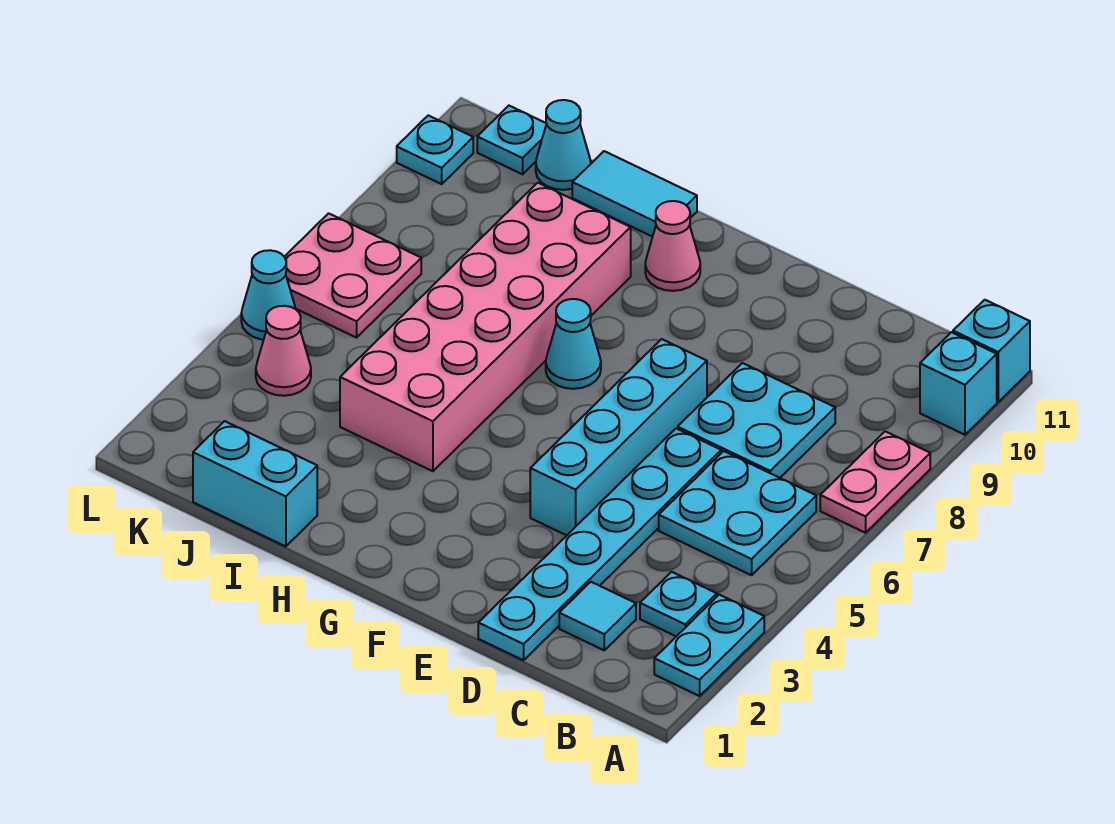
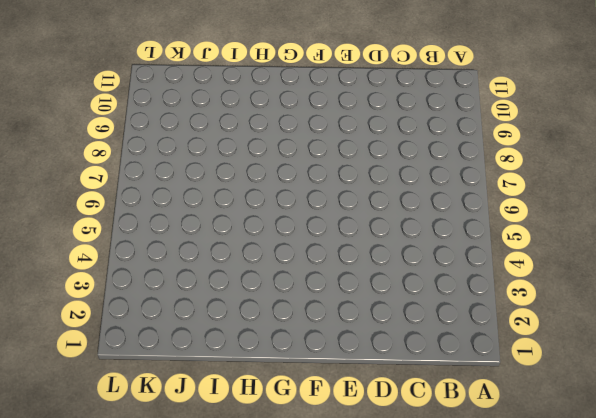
none -> cyan plate A2:A3 level 1
none -> pink plate A7:A8 level 1
none -> cyan brick A10 level 1

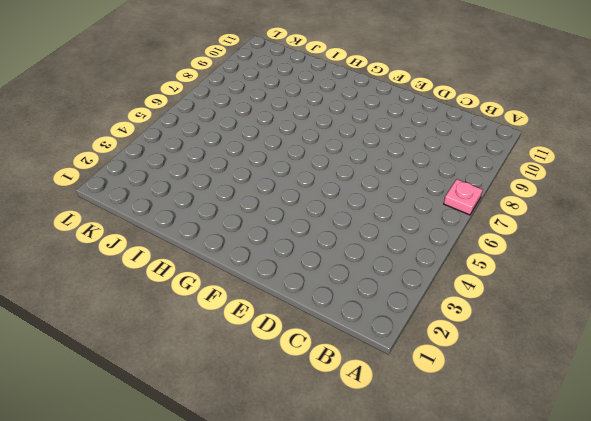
pink plate A7 level 1 -> pink plate A7:A8 level 1
none -> cyan plate A2:A3 level 1
none -> cyan brick A10 level 1
none -> cyan brick A11 level 1

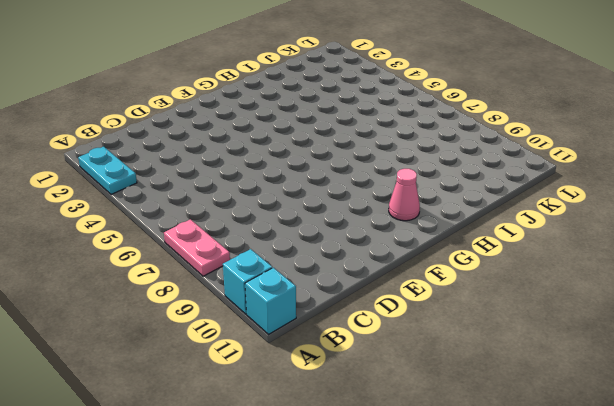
none -> cyan plate B3 level 1
none -> cyan plate B5:C6 level 1
none -> cyan tile C2 level 1

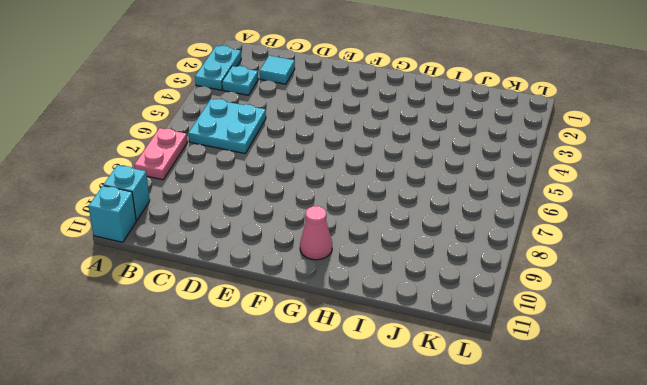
none -> cyan plate C7:D8 level 1
none -> cyan plate D1:D6 level 1
none -> cyan brick E4:E7 level 1

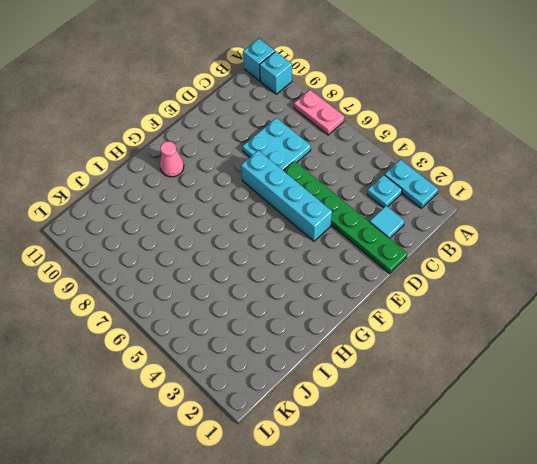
green plate D1:D6 level 1 -> cyan plate D1:D6 level 1
none -> cyan plate B5:C6 level 1
none -> cyan cone G7 level 1
none -> pink brick H4:I9 level 1

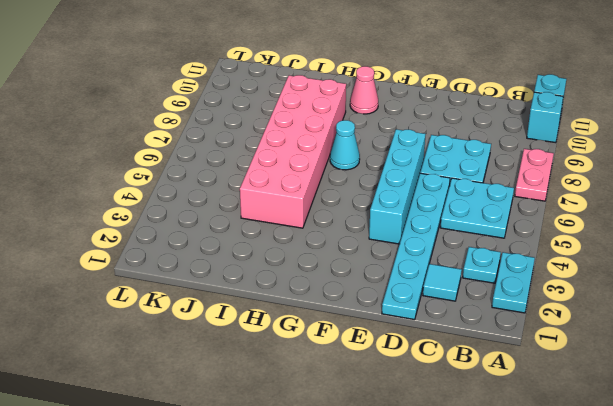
none -> cyan tile H11:I11 level 1
none -> cyan brick I1:J1 level 1
none -> cyan cone J11 level 1

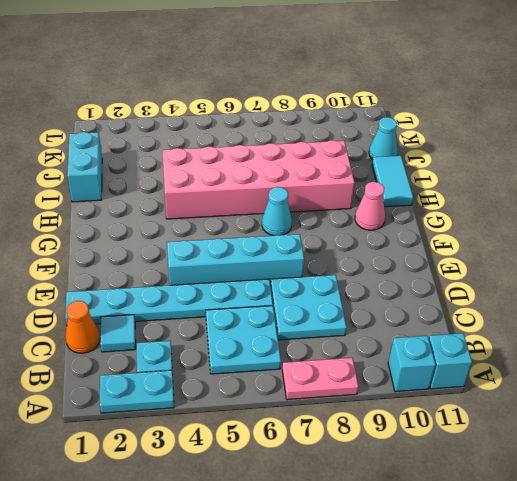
orange cone C1 level 1 -> none
none -> pink cone K4 level 1
none -> pink plate K6:L7 level 1
none -> cyan plate K11 level 1

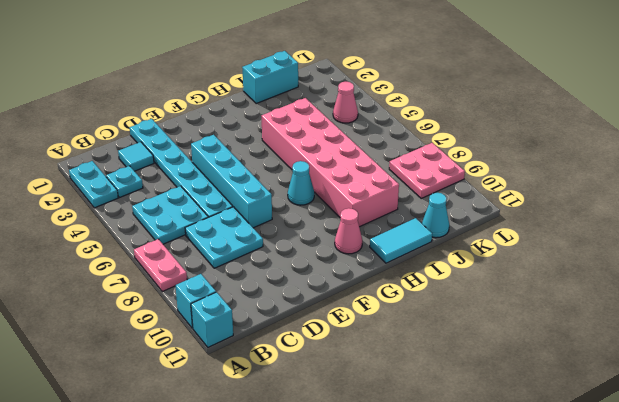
pink plate K8:L9 level 1 -> pink plate K6:L7 level 1
none -> cyan plate K11 level 1
none -> cyan cone L5 level 1
none -> cyan plate L10 level 1

